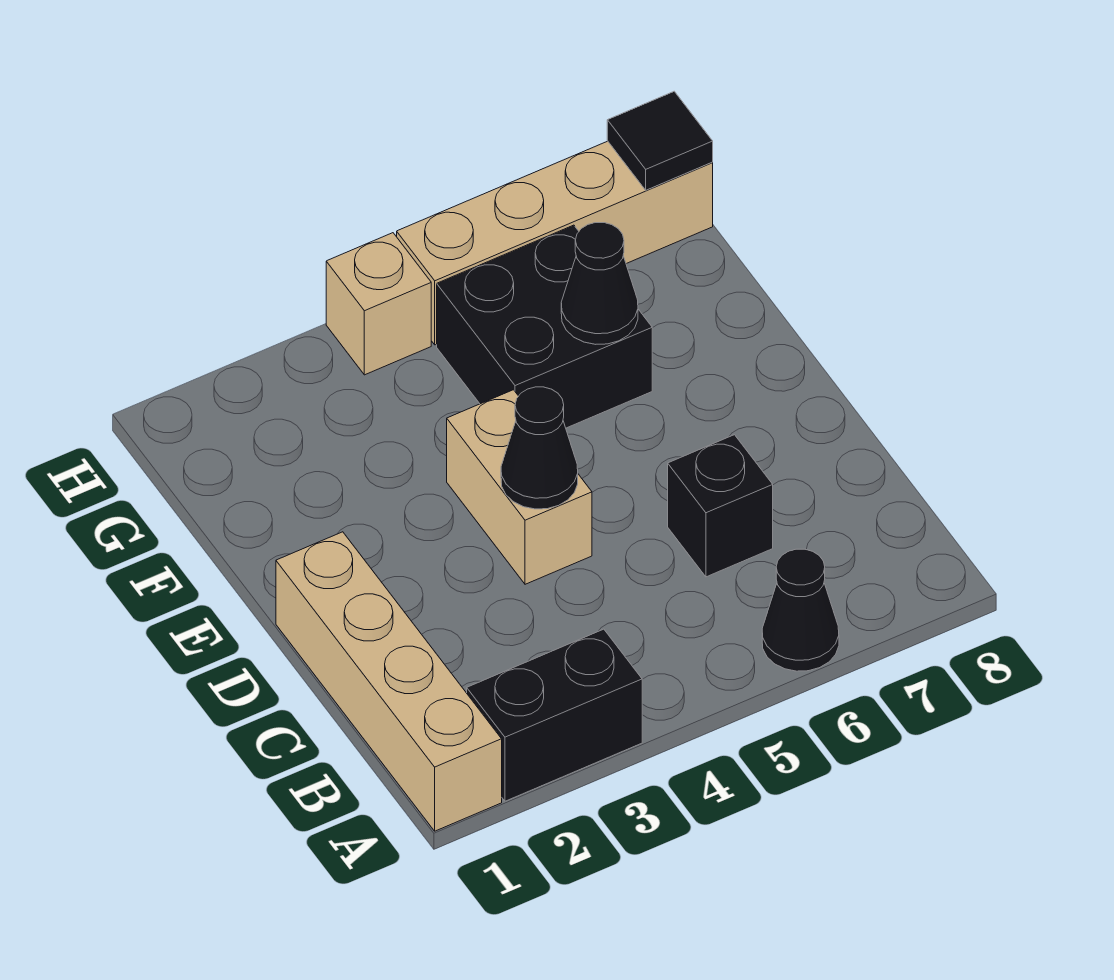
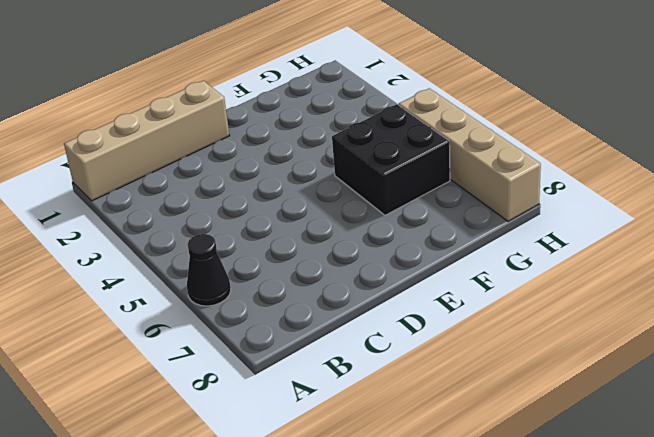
none -> black brick A2:A3 level 1
none -> black brick C6 level 1

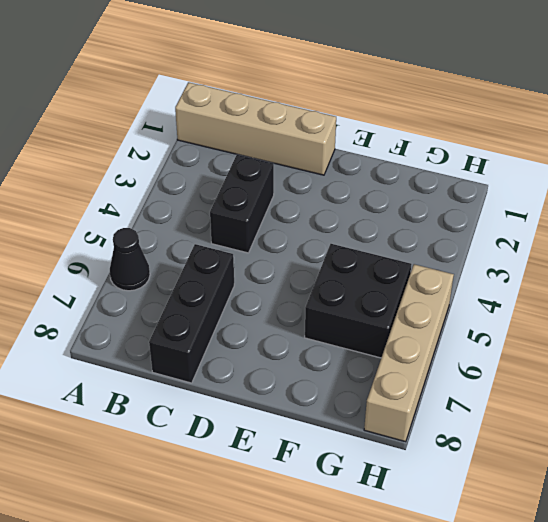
black brick C3:C4 level 1 -> black brick A2:A3 level 1
black brick C6:C8 level 1 -> black brick C6 level 1
none -> tan brick D4:E4 level 1
none -> tan brick H4 level 1

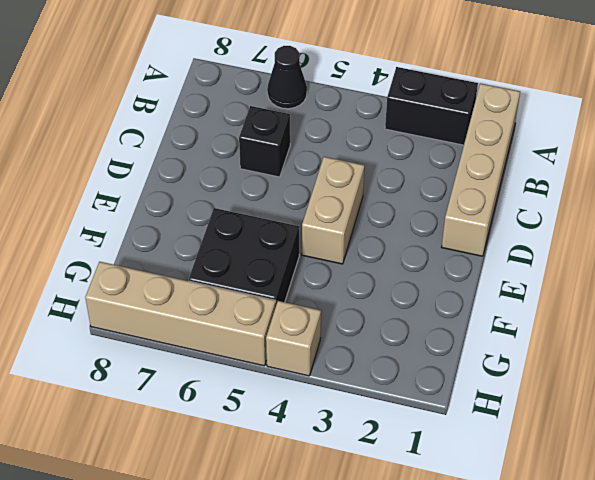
none -> black cone D4 level 2
none -> black cone F6 level 2

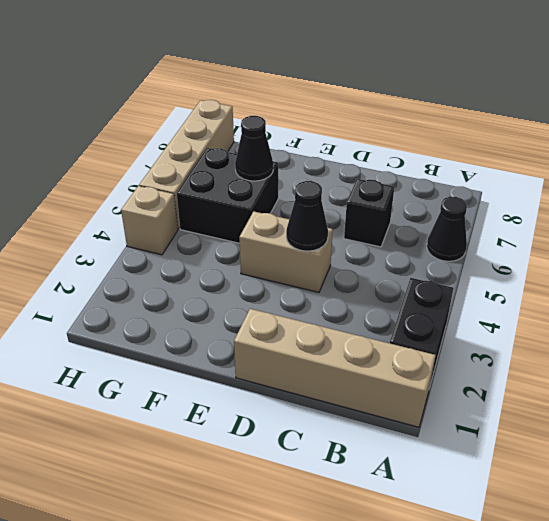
none -> black tile H8 level 2

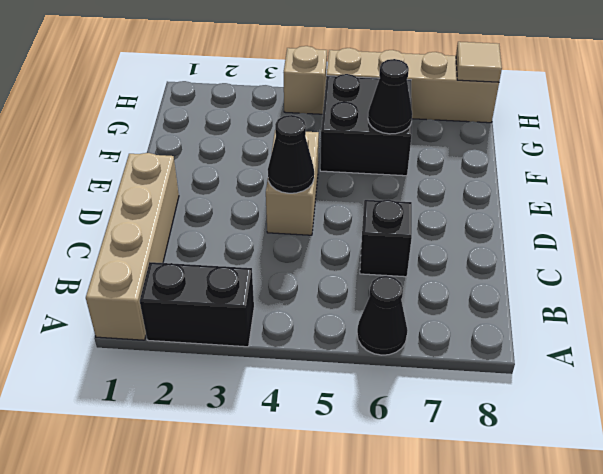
tan tile H8 level 2 -> black tile H8 level 2

